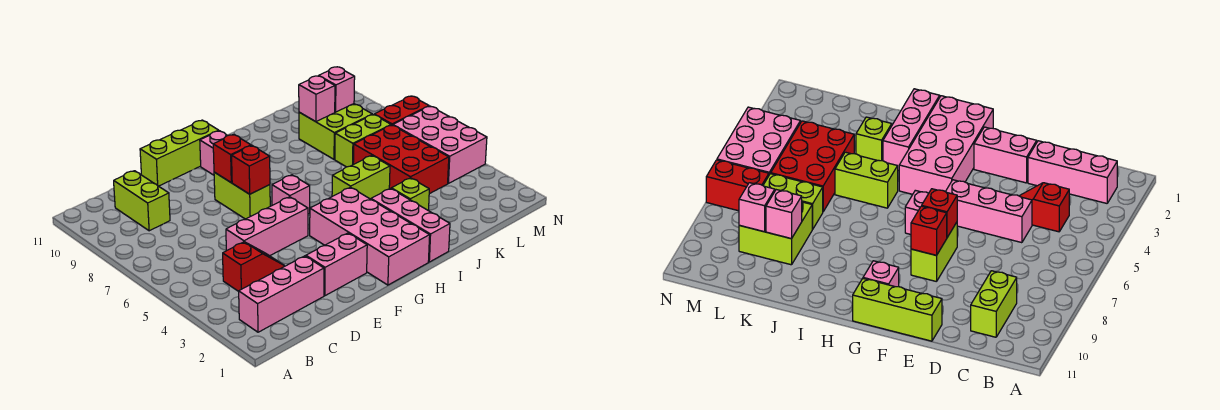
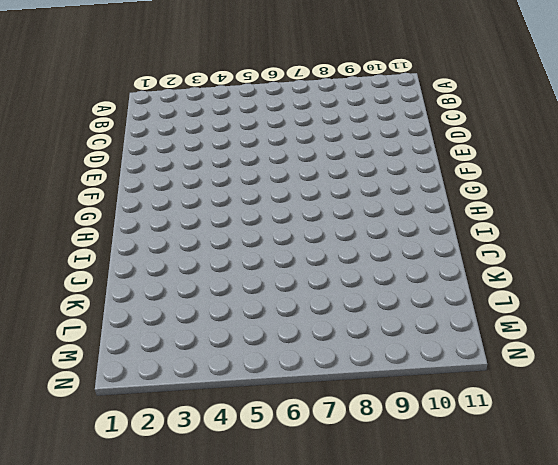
none -> pink brick B2:D2 level 1
none -> red slope C4:D4 level 1 top C
none -> lime brick C9:C10 level 1

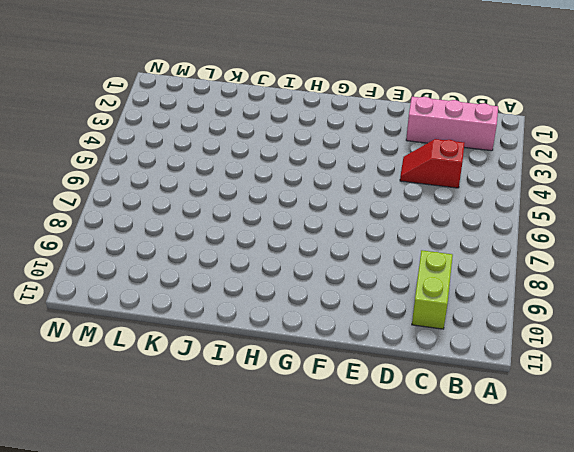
none -> pink brick D5:F5 level 1
none -> pink brick E2:F2 level 1
none -> lime brick E11:G11 level 1

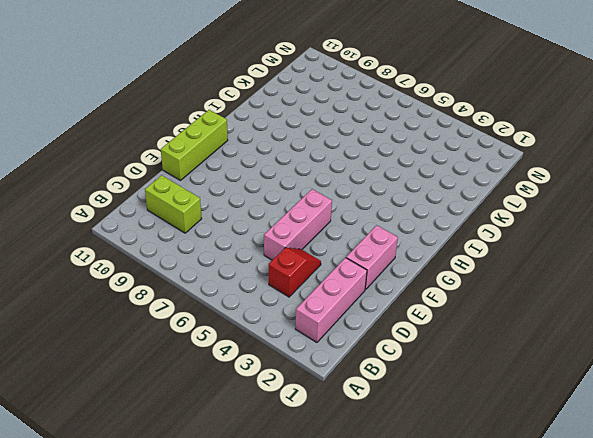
none -> lime brick F7:F8 level 1
none -> pink brick G1:H4 level 1
none -> pink brick G6 level 1

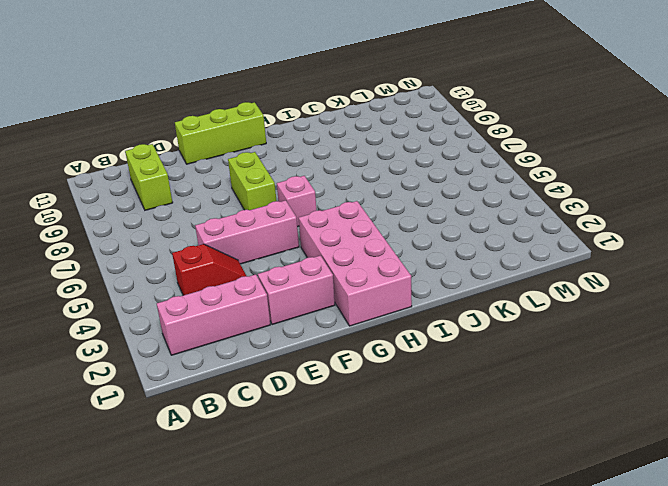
none -> pink brick G10 level 1
none -> pink brick I1:I3 level 1
none -> lime brick I5:J5 level 1

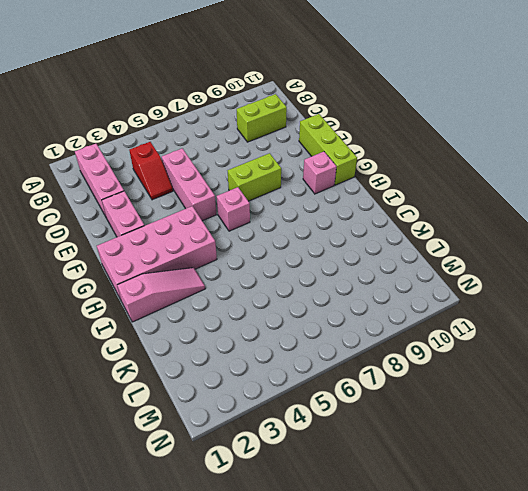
pink slope I1:I3 level 1 top 1 -> pink brick I1:I3 level 1
none -> lime brick I5:J5 level 1
none -> lime brick J3 level 1
none -> red brick K4:L6 level 1

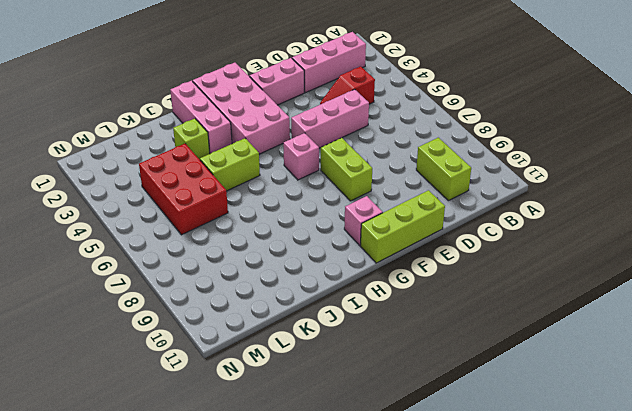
none -> lime brick K7:L7 level 1
none -> lime brick K8:L9 level 1
none -> pink brick M4:N6 level 1

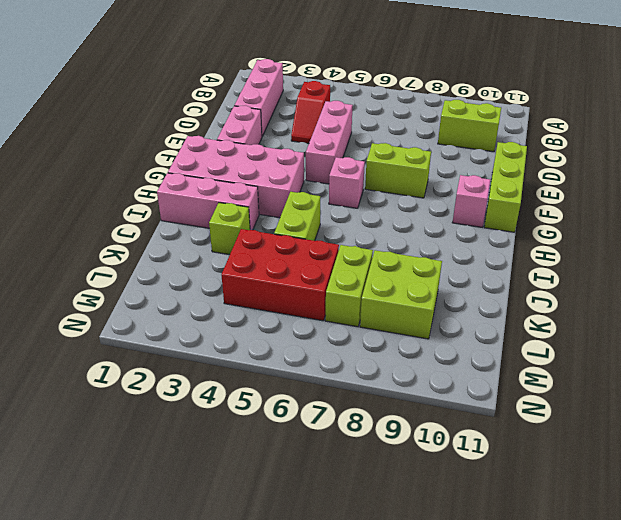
none -> pink brick M4:N6 level 1
none -> red brick M7:N7 level 1
none -> red brick F7 level 2

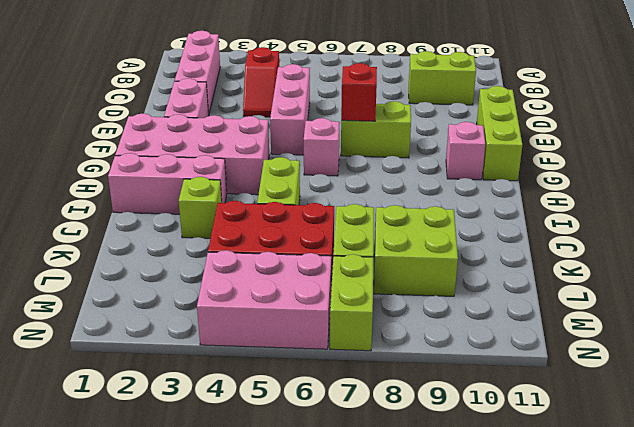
lime brick M7:N7 level 1 -> red brick M7:N7 level 1
none -> red brick F8 level 2
none -> pink brick K9 level 2
none -> pink brick L9 level 2

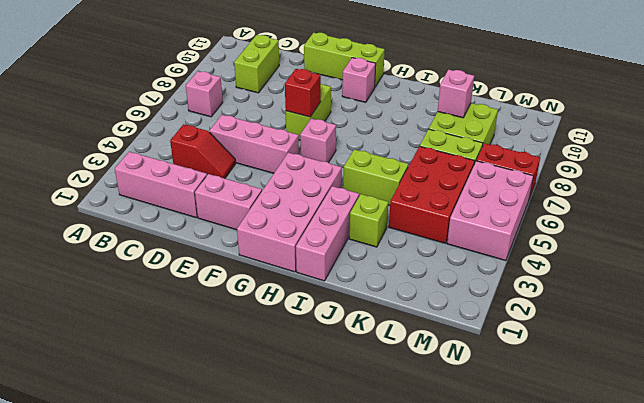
pink brick B7 level 1 -> pink brick L9 level 2
none -> red brick F8 level 2

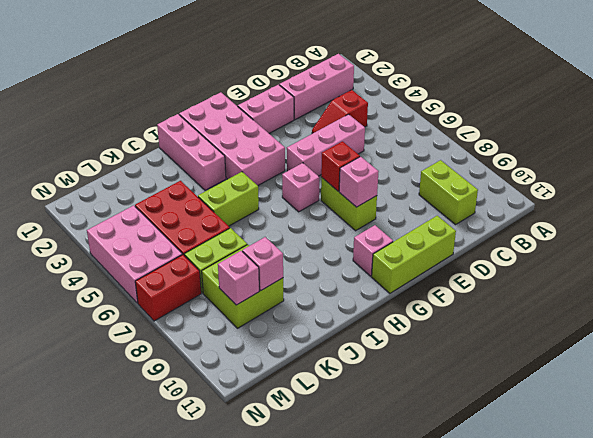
pink brick F8 level 2 -> red brick F8 level 2
none -> lime brick J3 level 1

